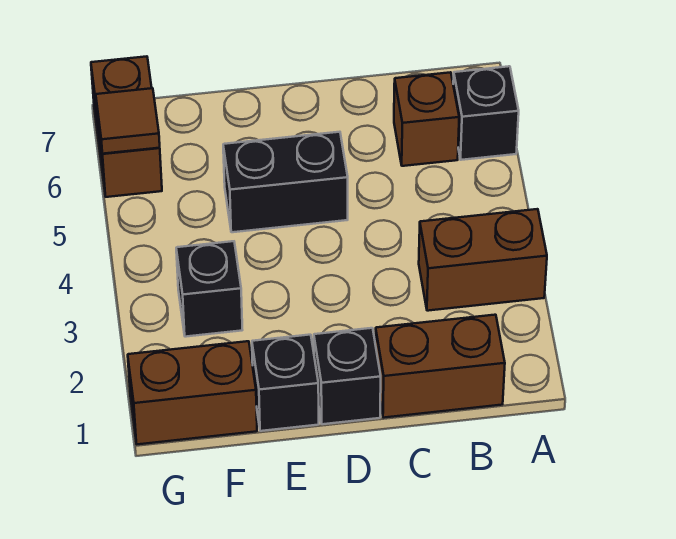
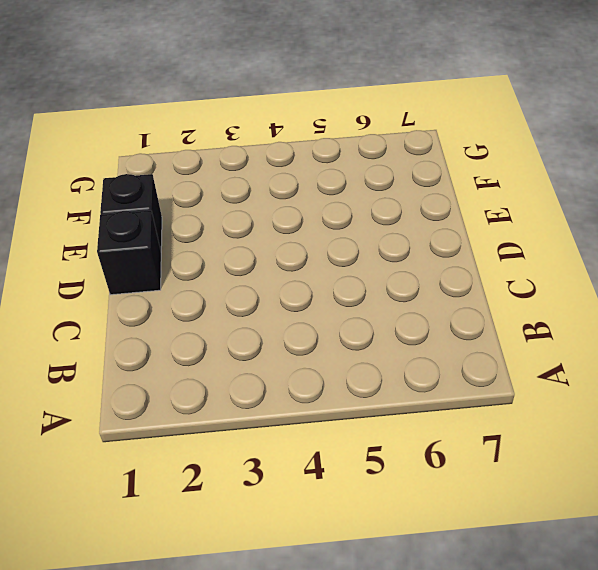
none -> brown brick A3:B3 level 1
none -> black brick A6 level 1

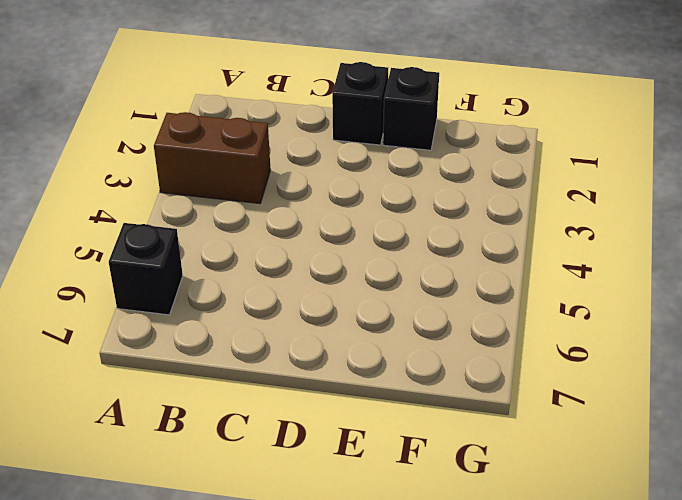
none -> brown brick B1:C1 level 1
none -> brown brick B6 level 1

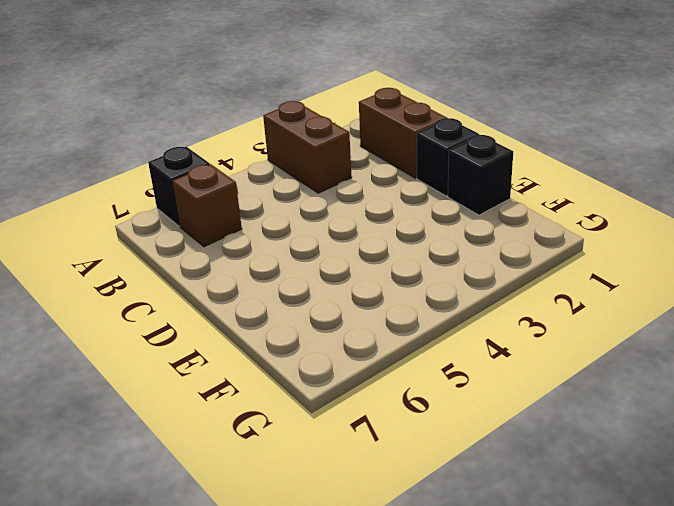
none -> black brick D5:E5 level 1
none -> brown brick F1:G1 level 1

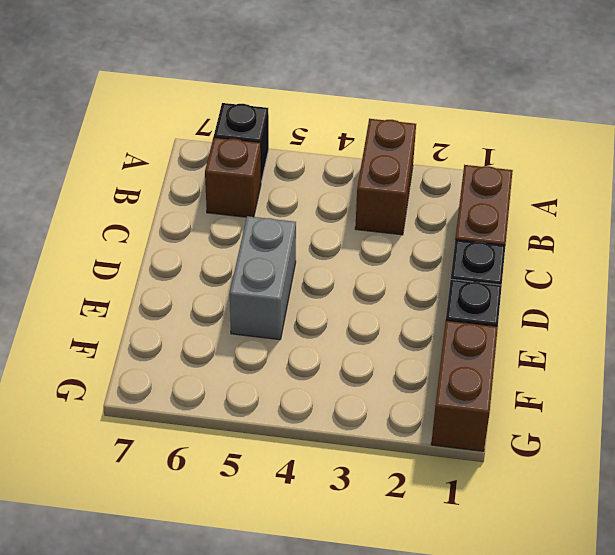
grey brick D5:E5 level 1 -> black brick D5:E5 level 1
none -> black brick F3 level 1
none -> brown brick G6:G7 level 1

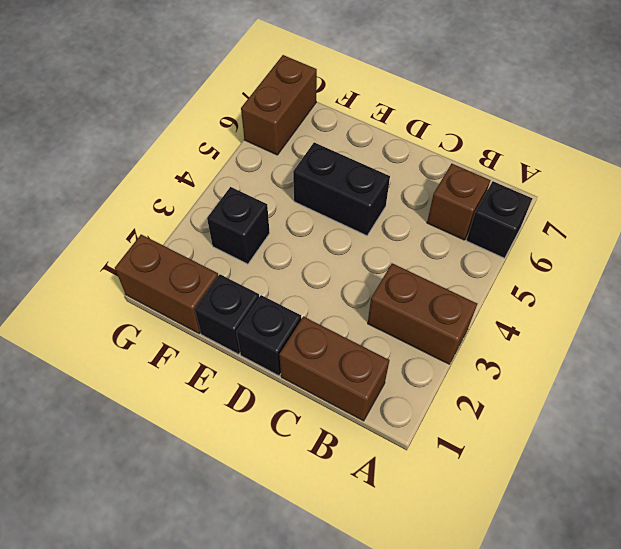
none -> brown tile G6 level 2

